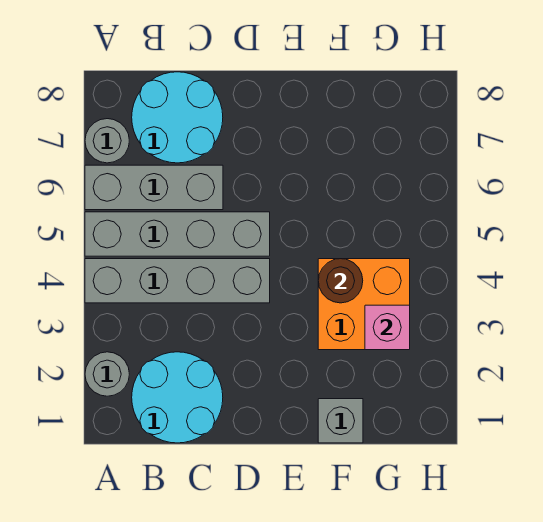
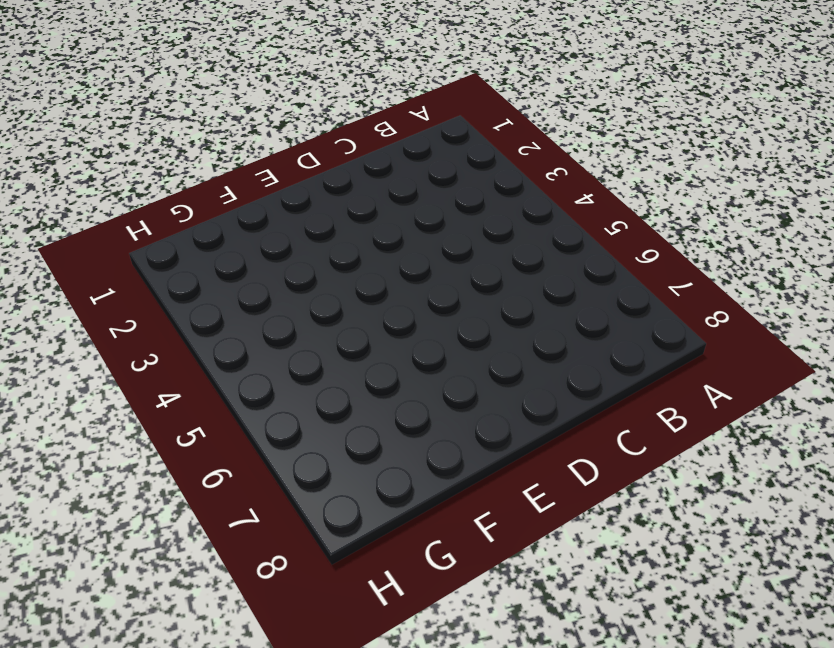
none -> grey round brick A2 level 1
none -> grey brick A4:D4 level 1

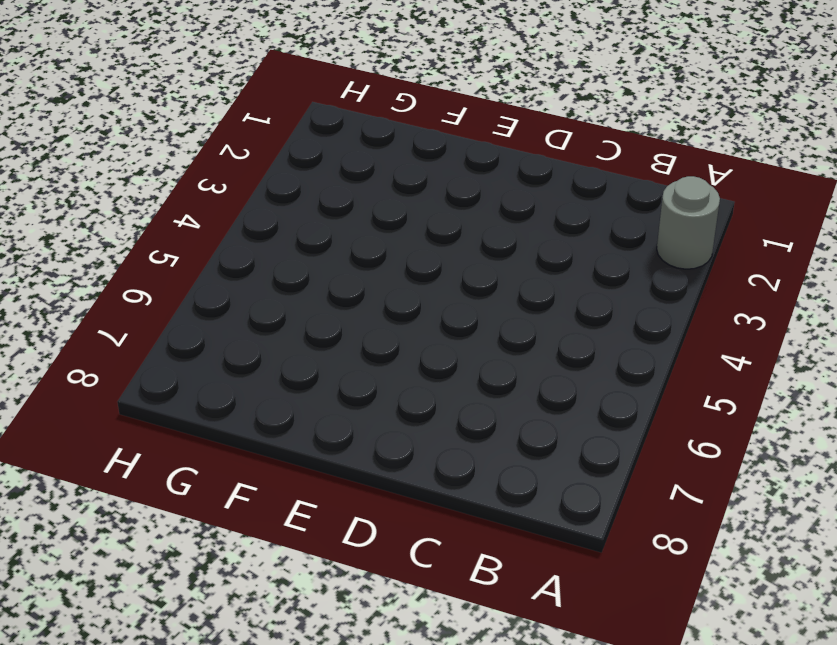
none -> grey brick A4:D4 level 1
none -> grey brick A5:D5 level 1

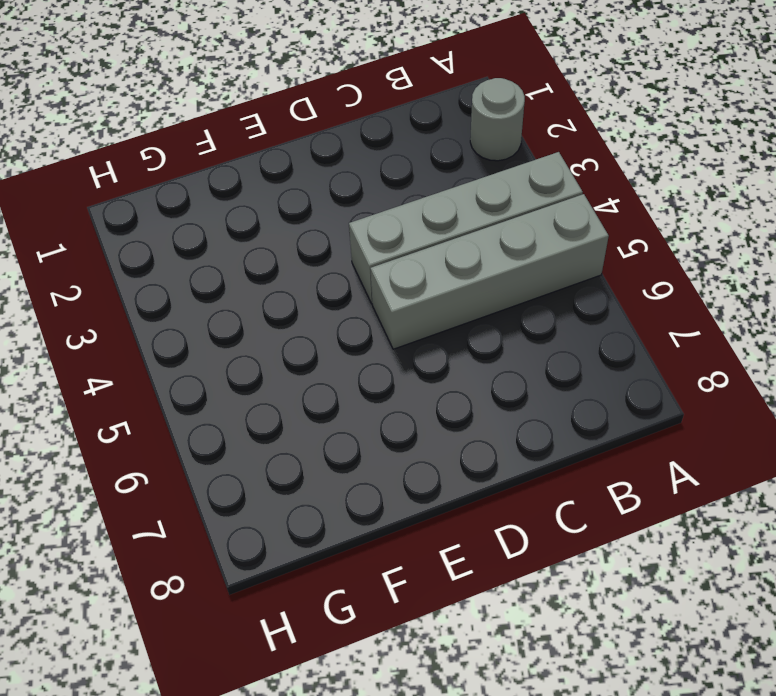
none -> grey brick A6:C6 level 1
none -> grey round brick A7 level 1

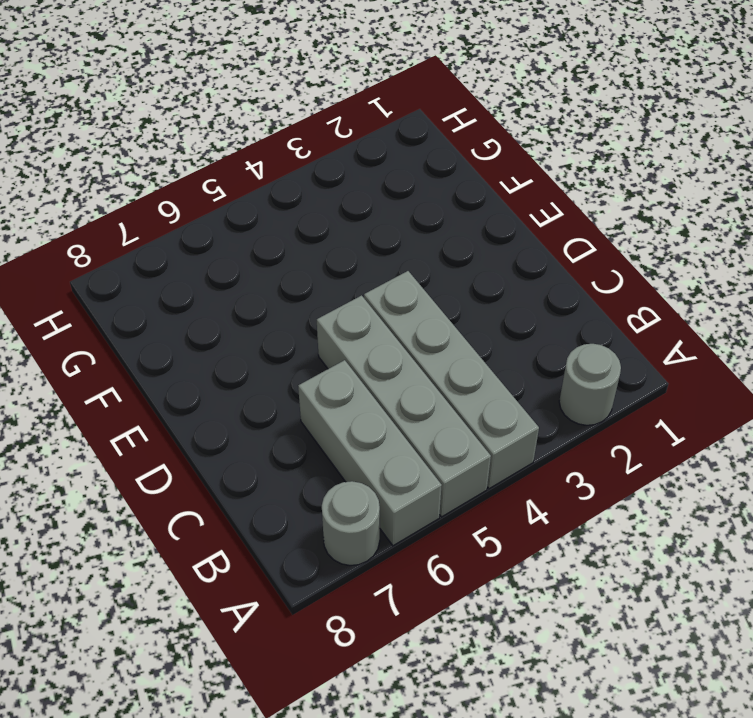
none -> cyan round brick B1:C2 level 1
none -> cyan round brick B7:C8 level 1

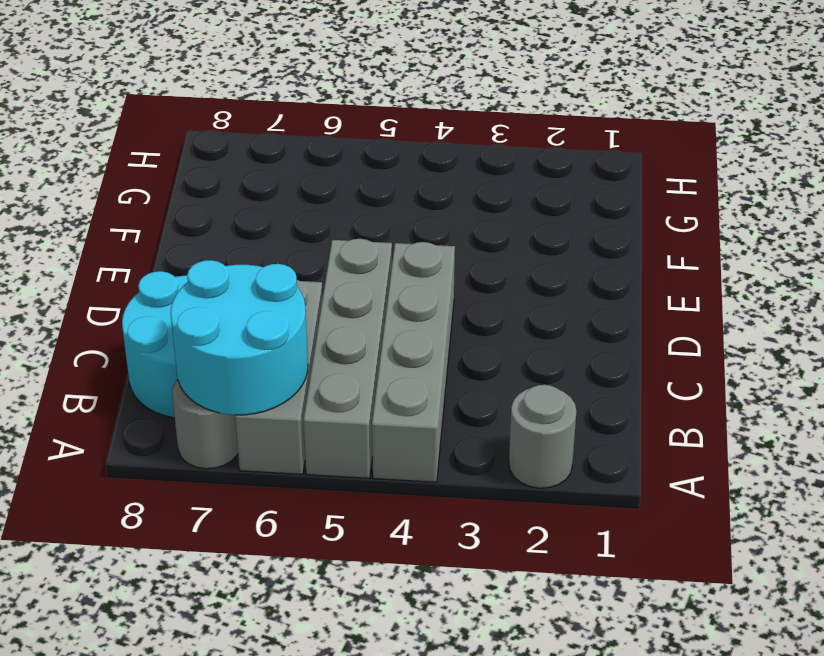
cyan round brick A6:B7 level 2 -> cyan round brick B1:C2 level 1
none -> grey brick F1 level 1
none -> orange brick F3:G4 level 1

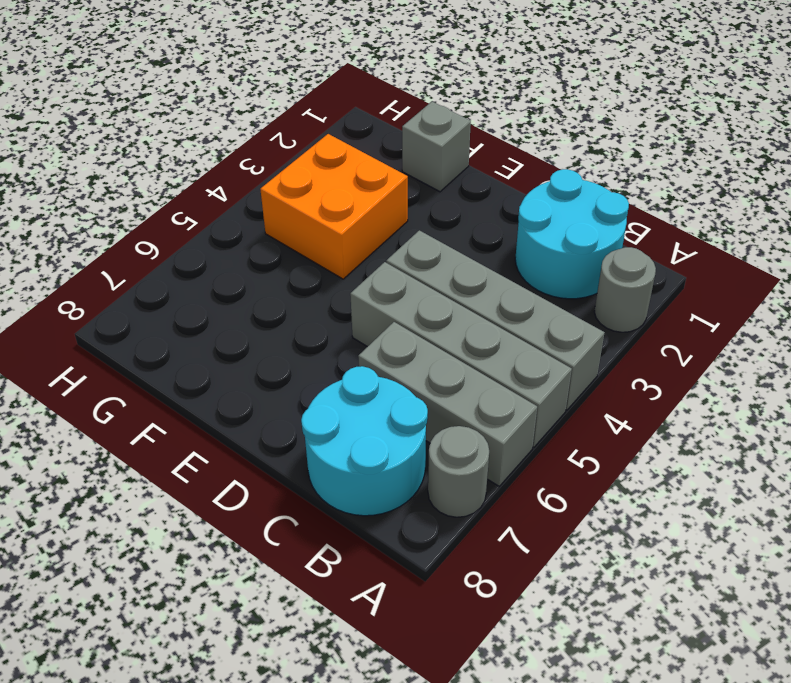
none -> brown round brick F4 level 2
none -> pink brick G3 level 2

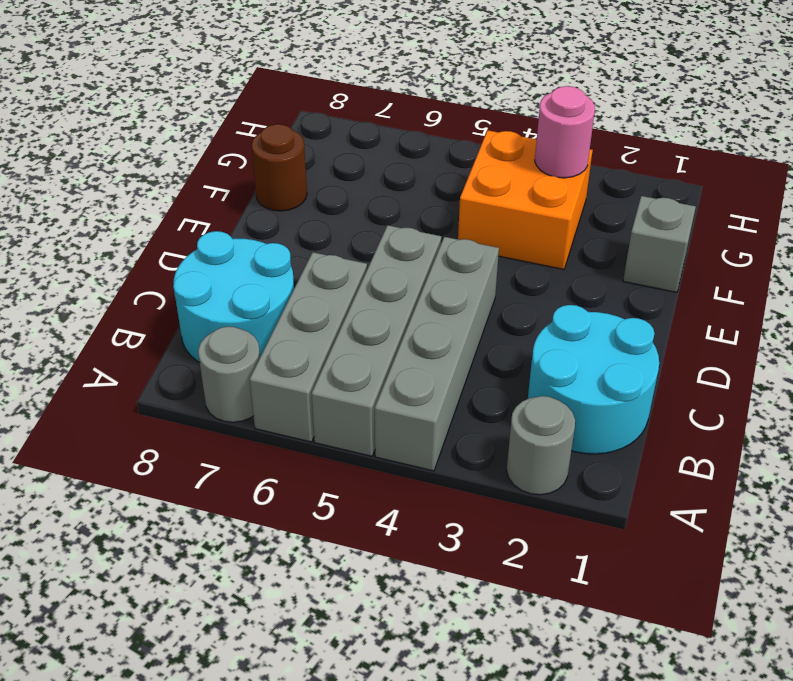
brown round brick F8 level 1 -> brown round brick F4 level 2
pink round brick G3 level 2 -> pink brick G3 level 2

